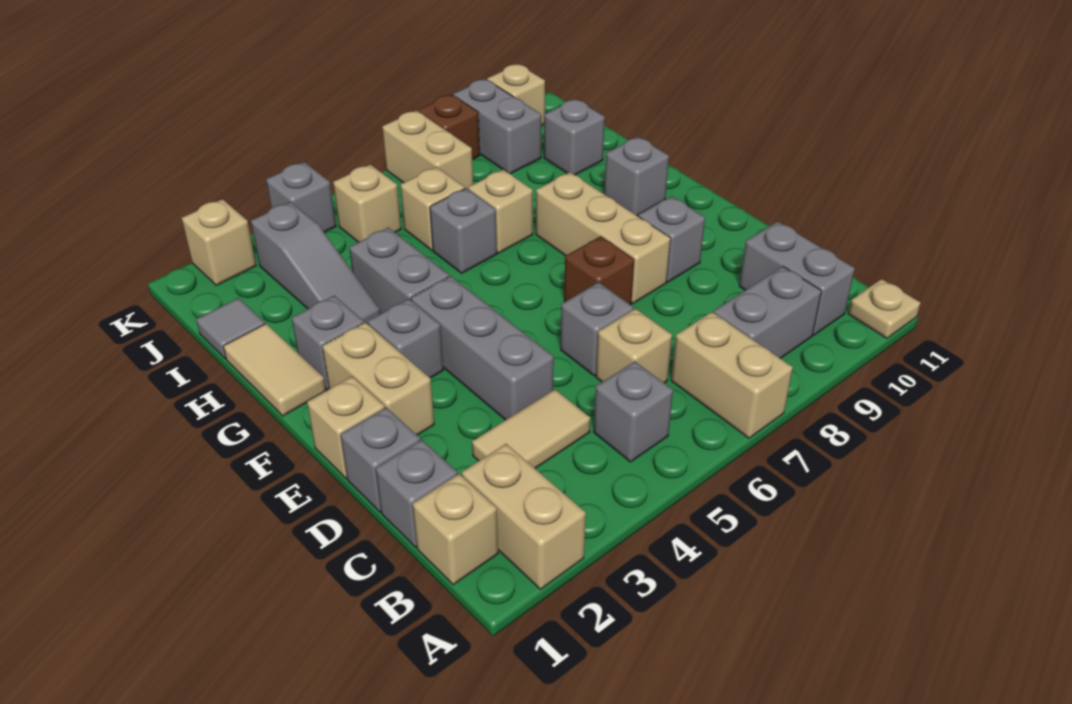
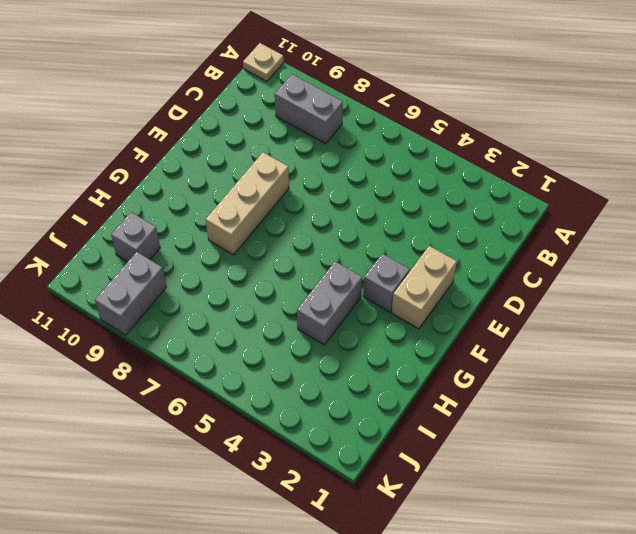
none -> tan brick A2:B2 level 1
none -> tan brick A7:B7 level 1
none -> tan brick B1 level 1
none -> grey brick B5 level 1

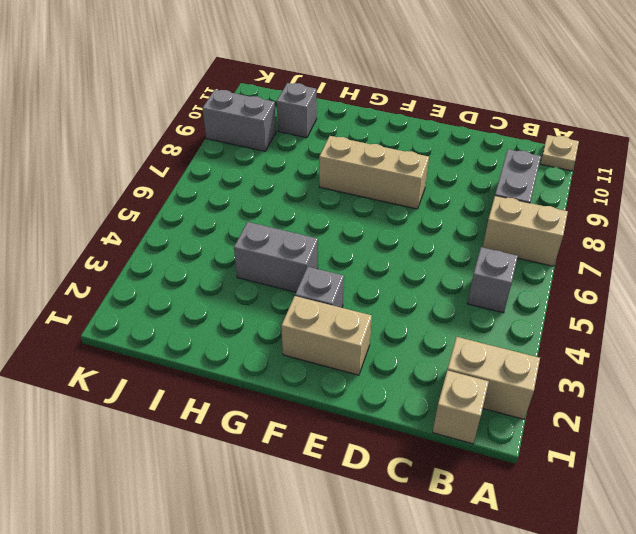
none -> grey brick B10:C10 level 1
none -> grey brick C1 level 1
none -> tan tile C3:C4 level 1
none -> tan brick C6 level 1

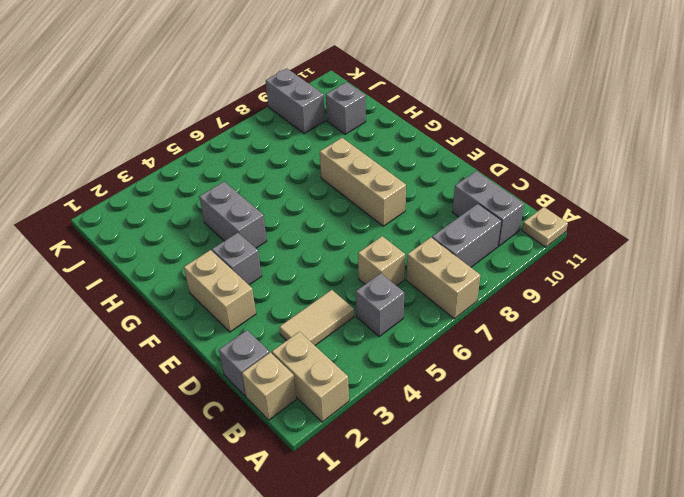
none -> grey brick D1 level 1
none -> grey brick D4:F4 level 1
none -> grey brick D6 level 1
none -> tan brick E1 level 1

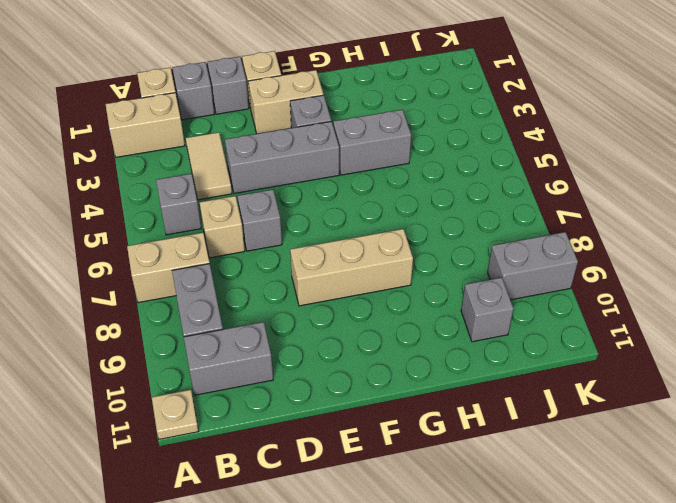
none -> brown brick E7 level 1
none -> grey brick E9 level 1
none -> tan tile G1:H1 level 1
none -> grey brick G2 level 1

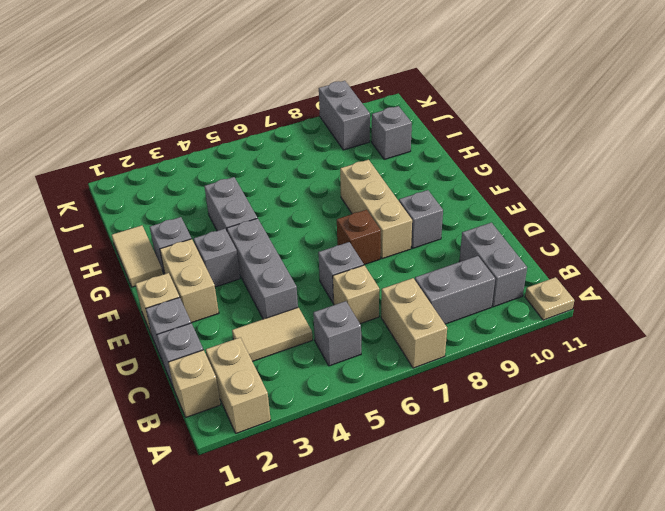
none -> grey brick G10 level 1
none -> grey slope H3:J3 level 1 top J
none -> grey brick H6 level 1
none -> tan brick H7 level 1

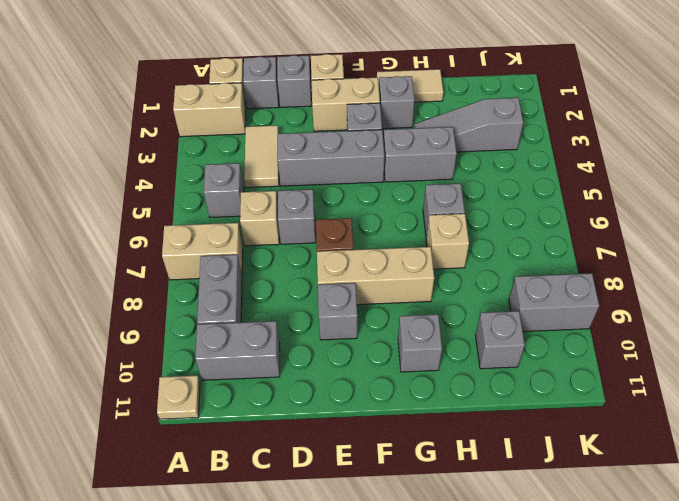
none -> grey tile I1 level 1
none -> tan brick I6 level 1
none -> tan brick J5 level 1
none -> tan brick J7:K7 level 1

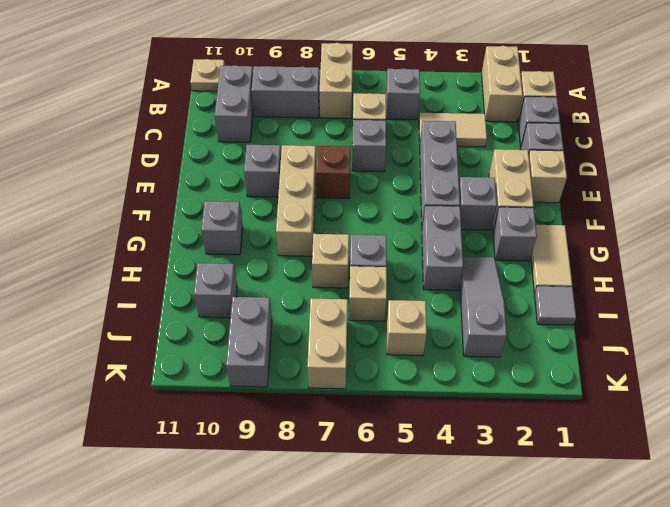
none -> tan brick K2 level 1
none -> grey brick K4 level 1
none -> brown brick K8 level 1
none -> tan brick K10 level 1

